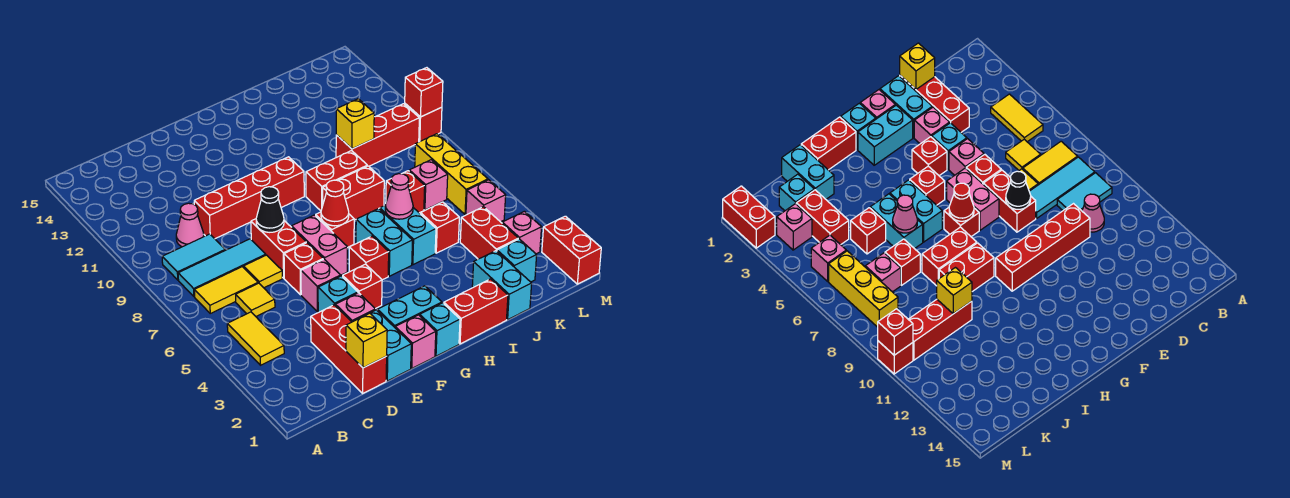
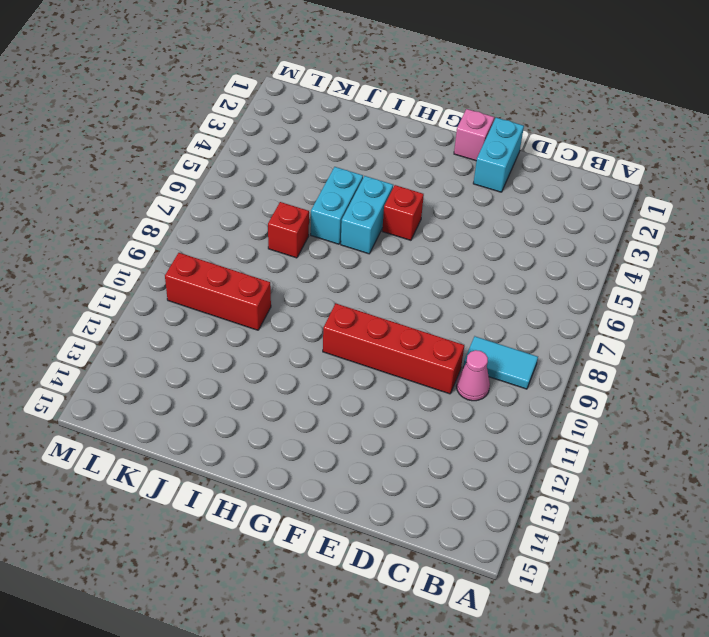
none -> yellow tile B4:B5 level 1
none -> yellow tile B7:C7 level 1
none -> cyan tile B8:D8 level 1
none -> yellow tile C6 level 1

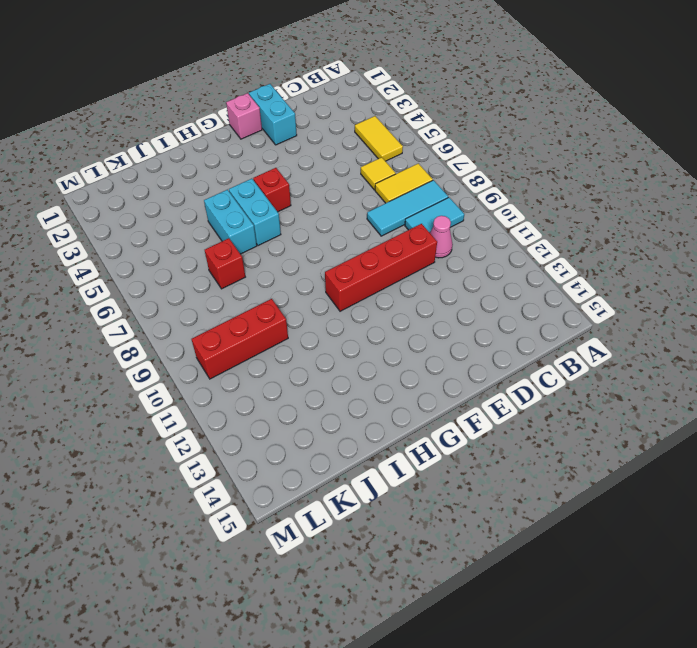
none -> red brick D1:D3 level 1
none -> yellow tile D7 level 1
none -> pink brick E3 level 1
none -> cyan brick E4 level 1

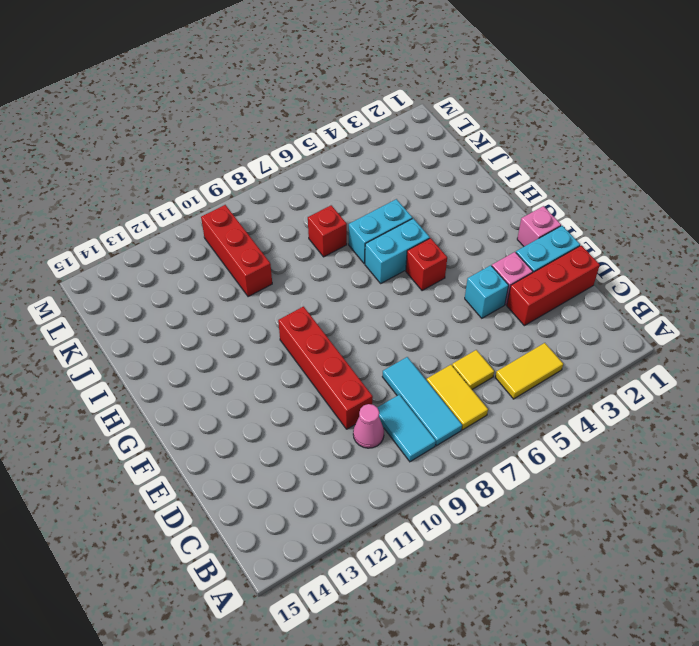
none -> yellow tile D7 level 1
none -> pink brick E5 level 1
none -> red brick E6 level 1
none -> red brick E7:E8 level 1

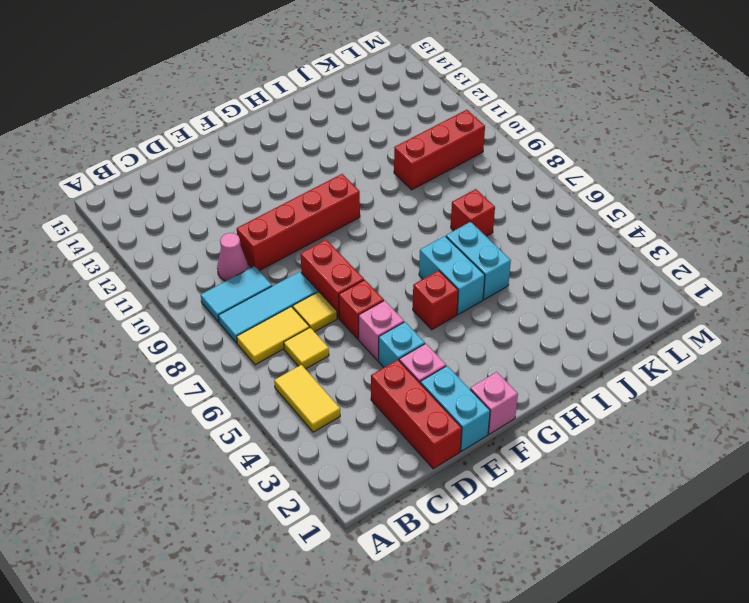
none -> cyan brick F2:G2 level 1
none -> red brick F4 level 1
none -> pink brick F6:F7 level 1
none -> cyan brick G1 level 1

